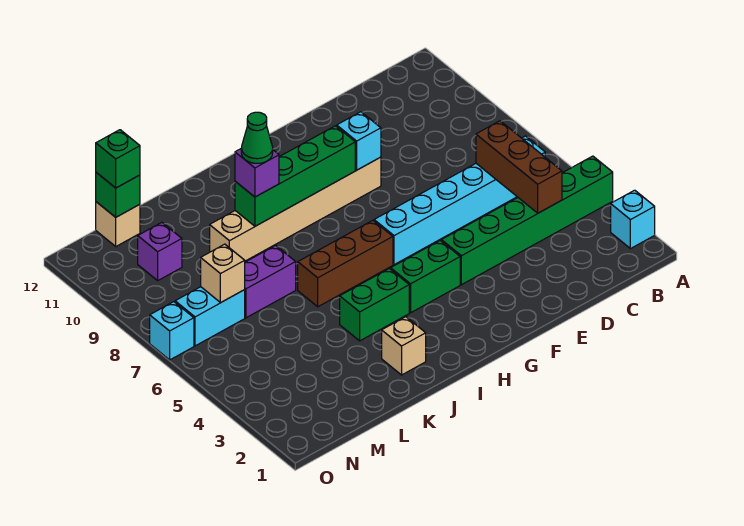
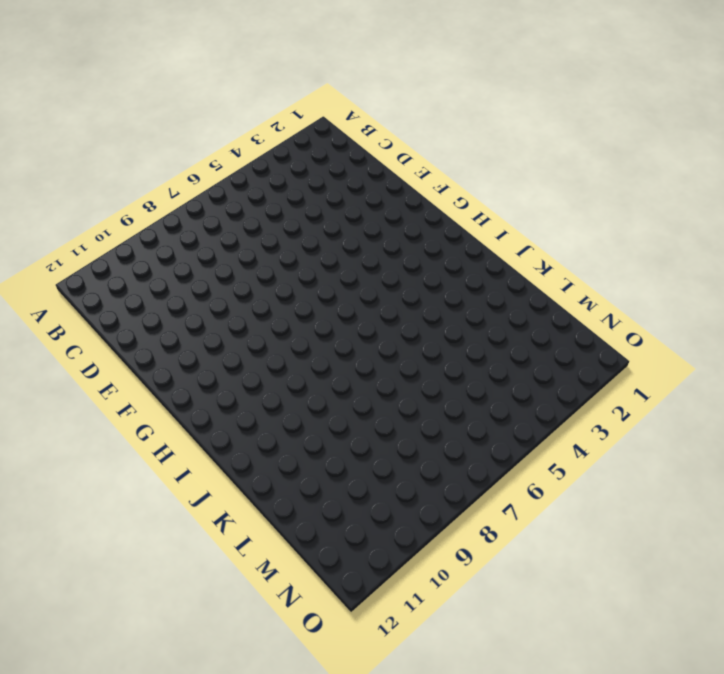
none -> cyan brick A2 level 1
none -> green brick A4:F4 level 1
none -> cyan brick B6:G6 level 1

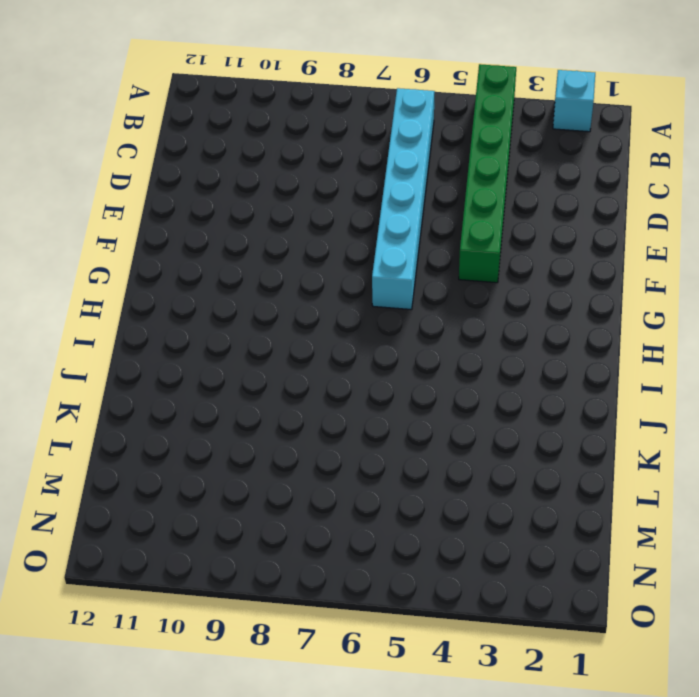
none -> tan brick F9:K9 level 1
none -> green brick G4:H4 level 1
none -> brown brick H6:J6 level 1

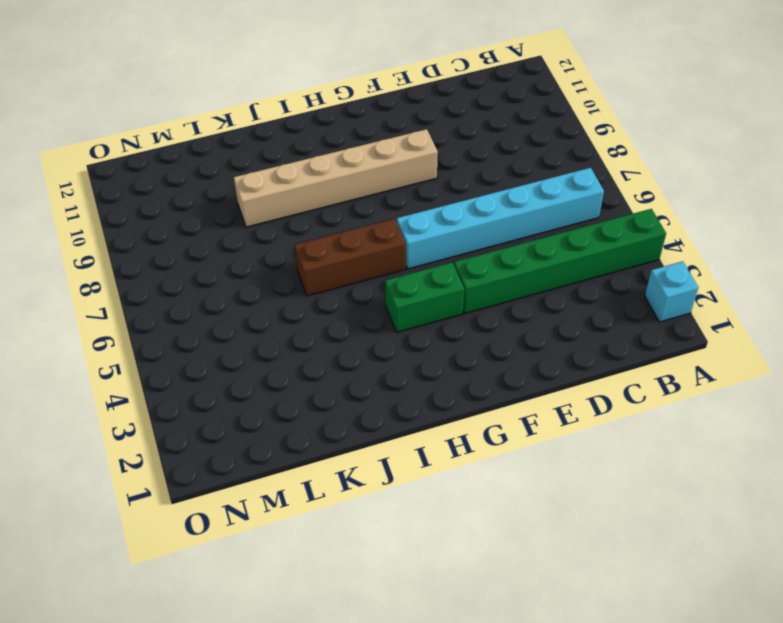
none -> green brick I4:J4 level 1
none -> tan brick J2 level 1
none -> purple brick K7:L7 level 1

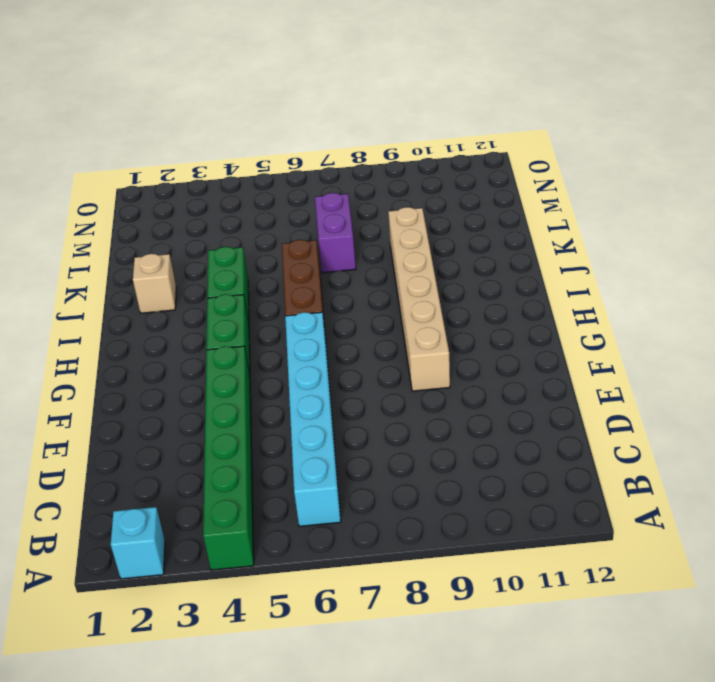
none -> cyan brick M7:N7 level 1
none -> purple brick M10 level 1
none -> tan brick M12 level 1

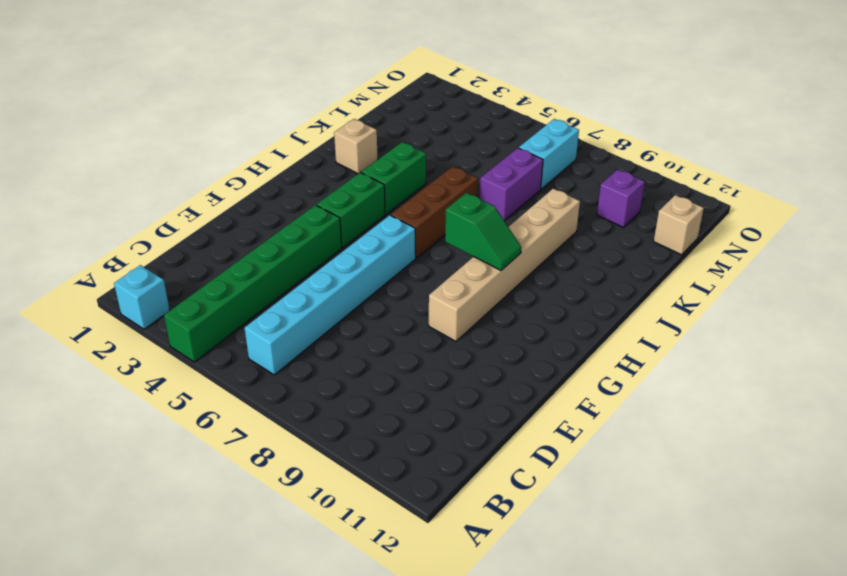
green slope H8:H9 level 2 top 8 -> green brick G9:J9 level 2
none -> cyan brick O7 level 1
none -> brown brick C4:C6 level 2
none -> cyan brick F9 level 2

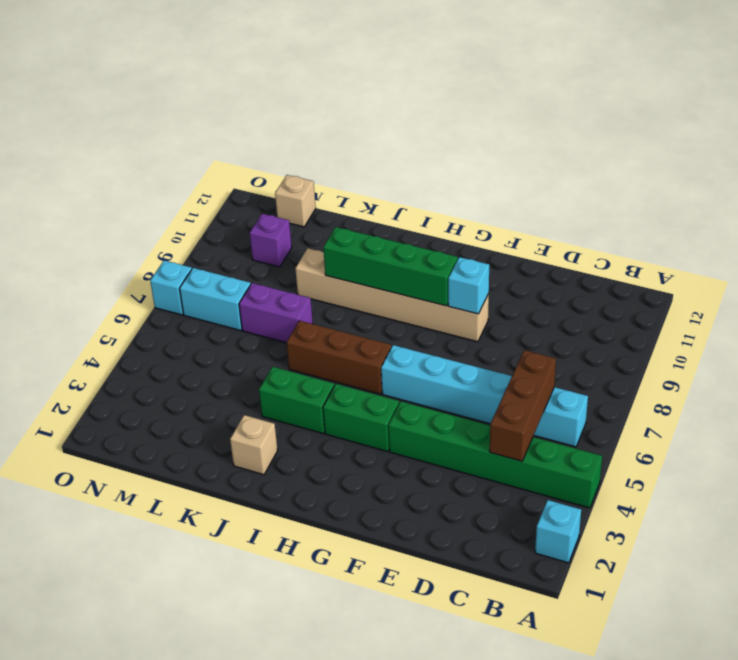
none -> tan brick M7 level 2
none -> green brick M12 level 2
none -> purple brick J9 level 3

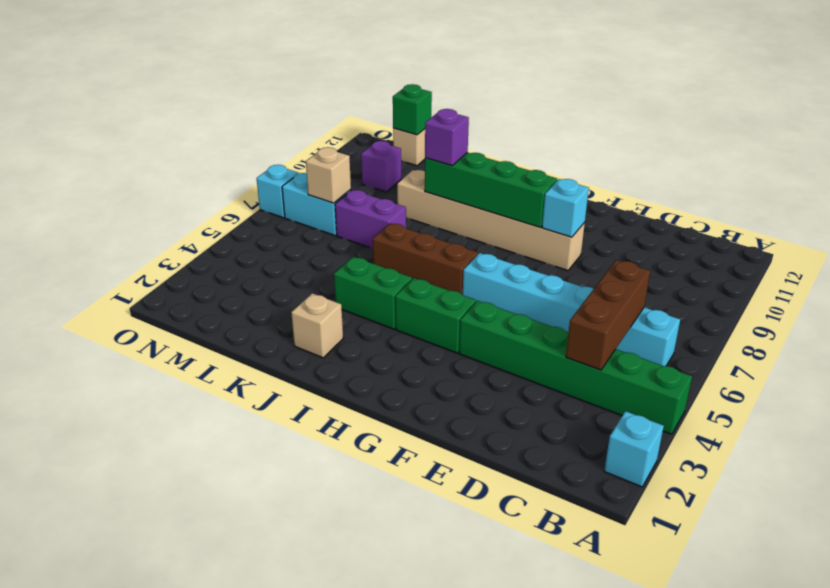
none -> green brick M12 level 3
none -> green cone J9 level 4

